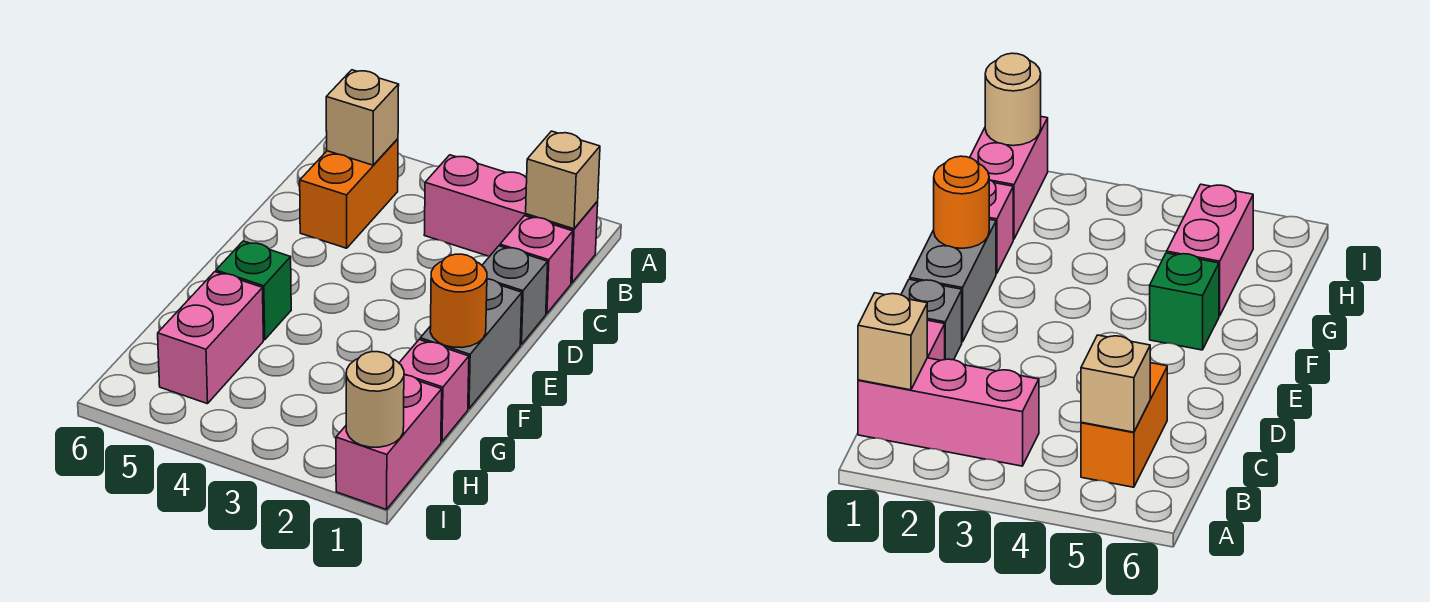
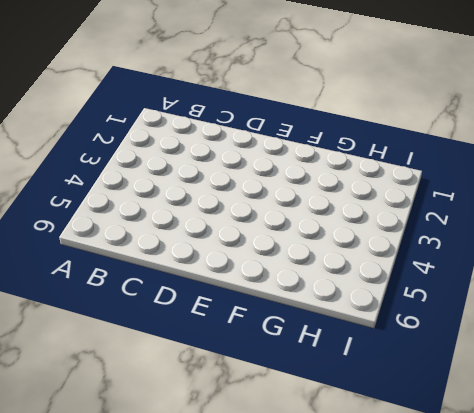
none -> pink brick B1:B3 level 1
none -> orange brick B5:C5 level 1
none -> pink brick C1 level 1

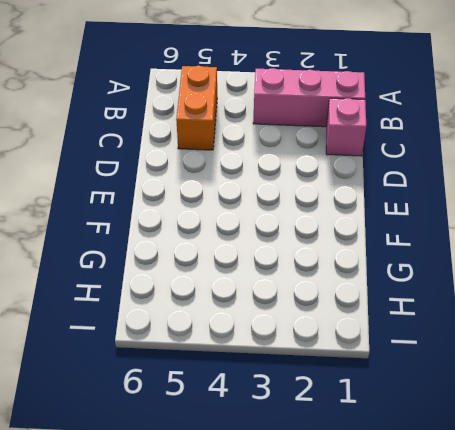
none -> grey brick D1 level 1
none -> grey brick E1:F1 level 1
none -> green brick F5 level 1

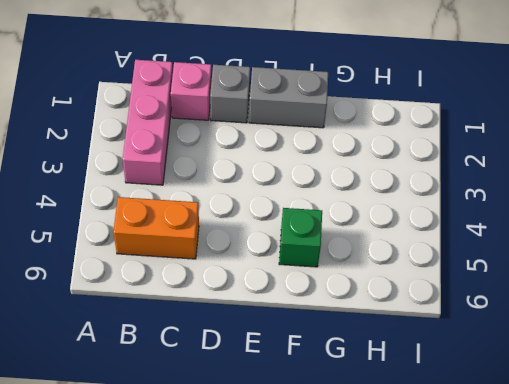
none -> pink brick G1 level 1
none -> pink brick G5:H5 level 1
none -> pink brick H1:I1 level 1

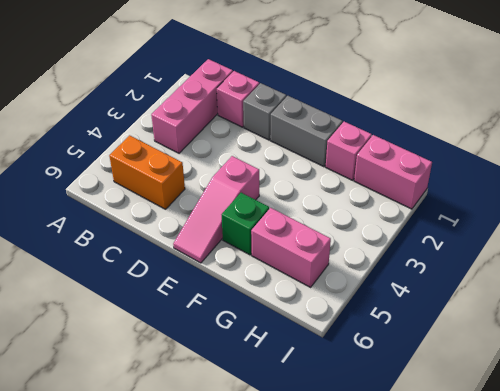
pink slope E4:E6 level 1 top 4 -> none
none -> tan brick B1 level 2
none -> tan brick B5 level 2
none -> orange round brick F1 level 2

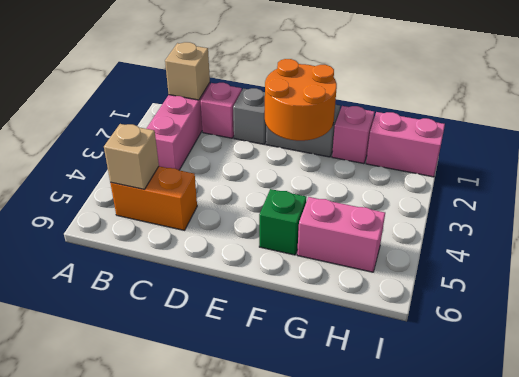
orange round brick E1:F2 level 2 -> orange round brick F1 level 2
none -> tan round brick I1 level 2

